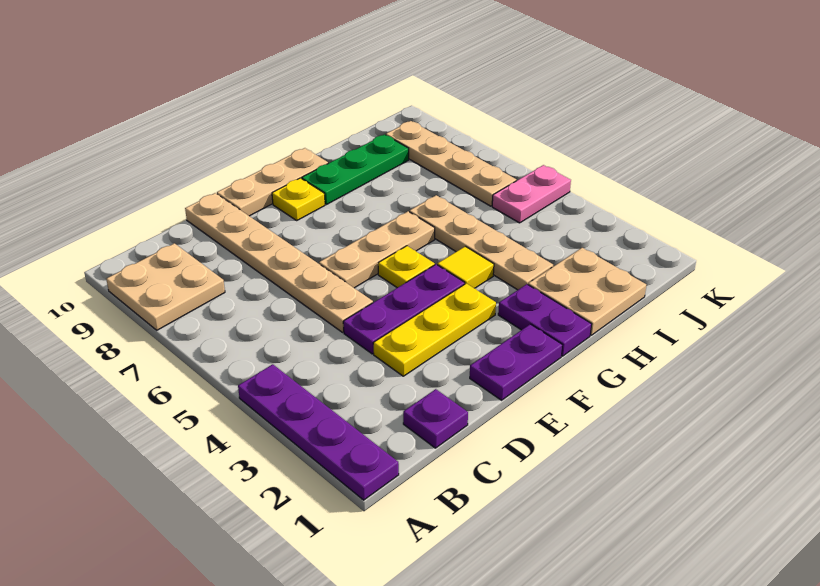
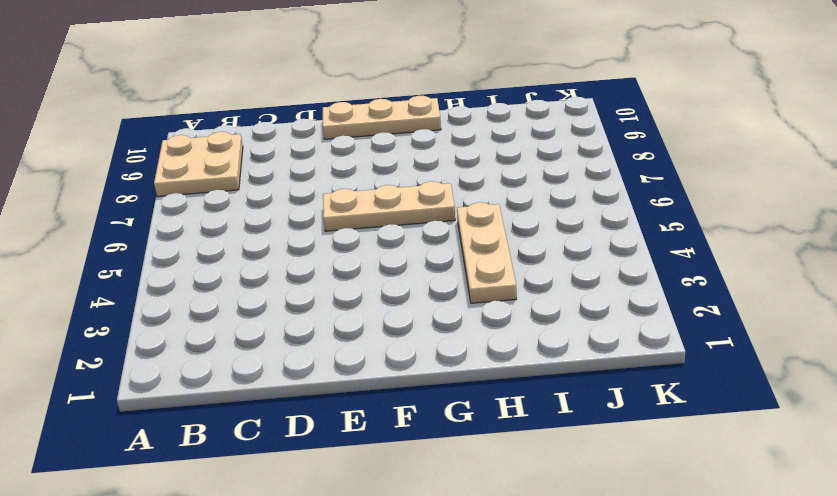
tan plate H3:H5 level 1 -> tan plate H3:H6 level 1
none -> purple plate A1:A4 level 1
none -> purple plate C1 level 1
none -> yellow plate D3:F3 level 1

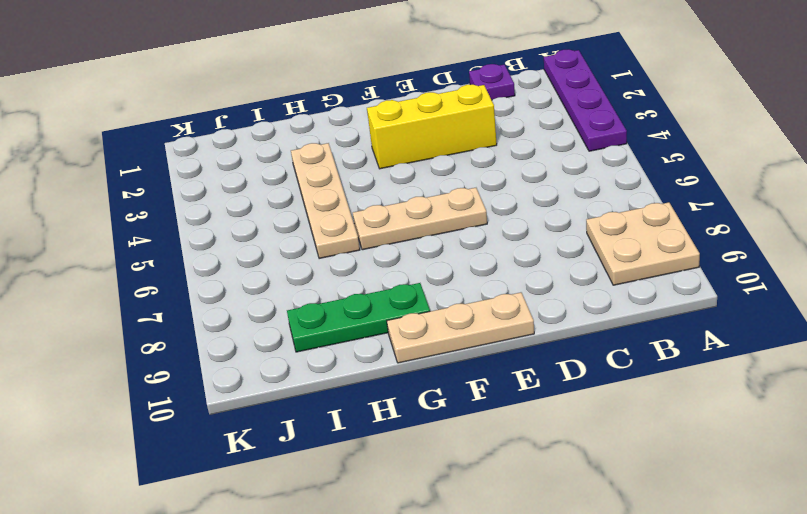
yellow brick D3:F3 level 1 -> yellow plate D3:F3 level 1
none -> purple plate D4:F4 level 1
none -> tan plate D5:D10 level 1
none -> purple plate E1:F1 level 1

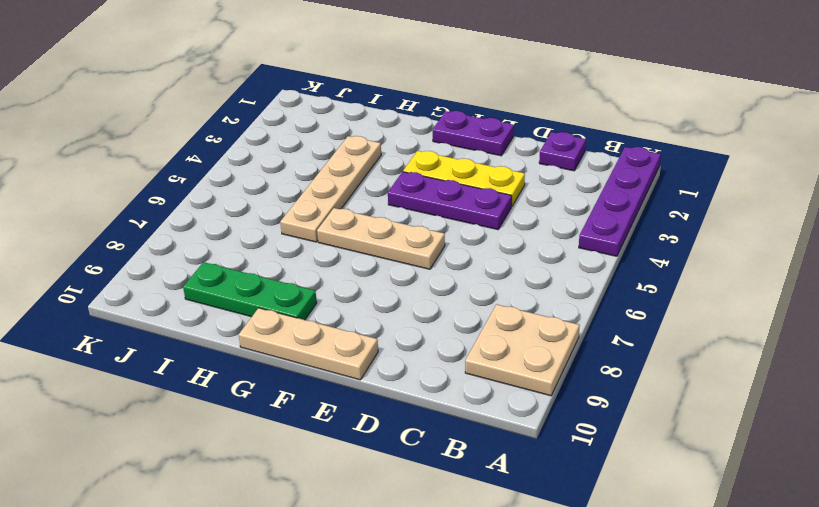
none -> tan plate D5:D10 level 1
none -> yellow plate F5 level 1
none -> yellow plate F9 level 1

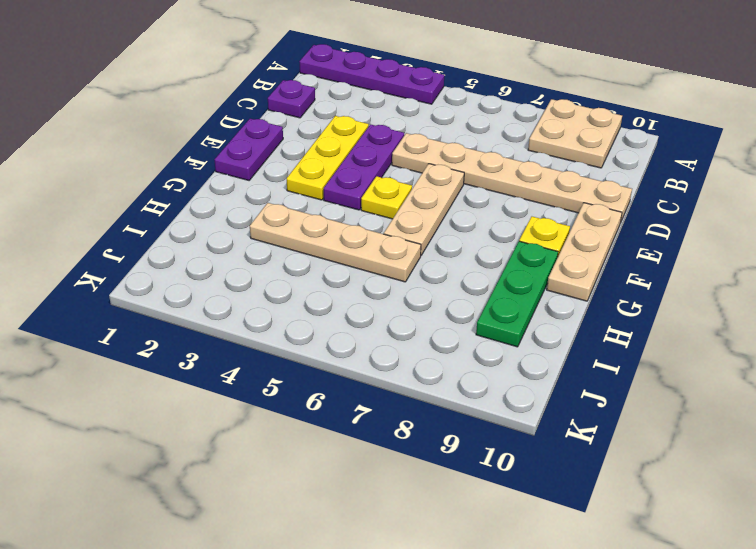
none -> purple plate G1:G2 level 1
none -> yellow tile G4 level 1
none -> tan plate H1:I2 level 1

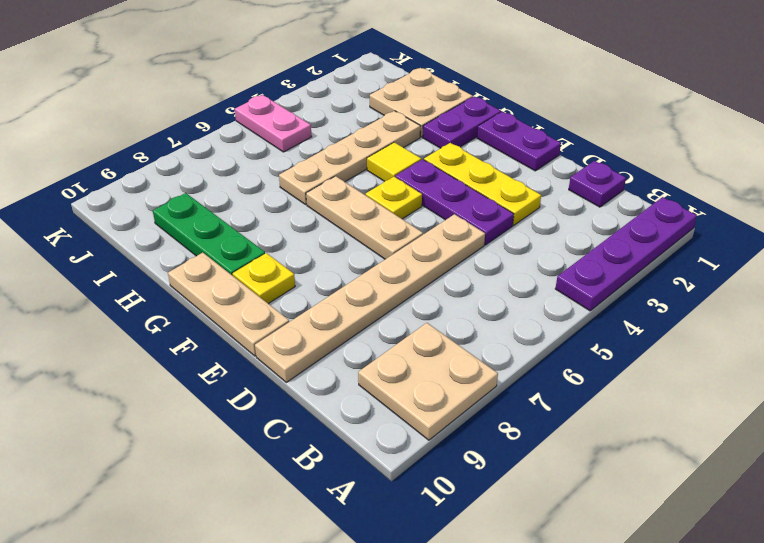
none -> tan plate J6:J9 level 1

